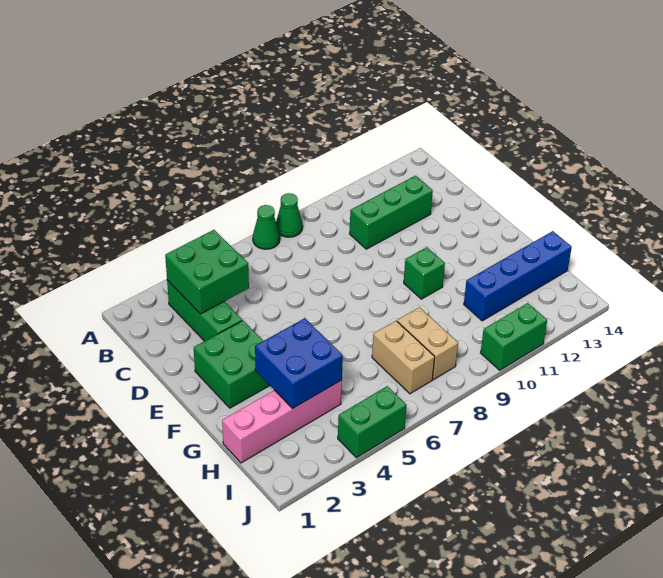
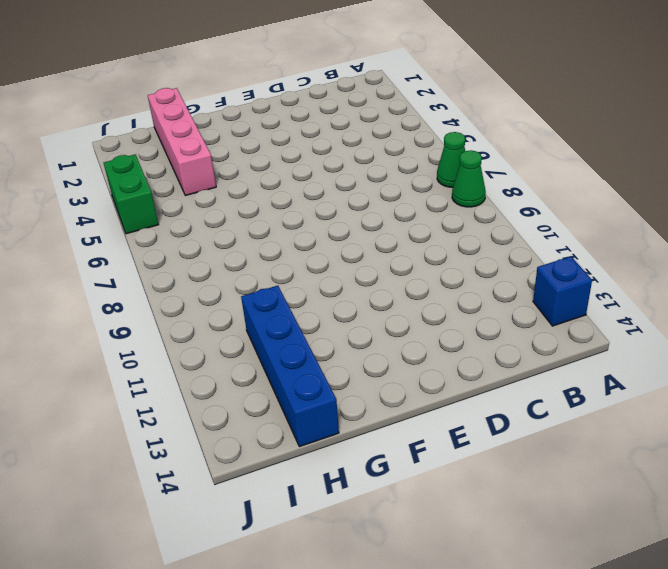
blue brick A13 level 1 -> none
none -> green brick B3:D3 level 1
none -> green brick C10:C12 level 1
none -> green brick E2:F3 level 1

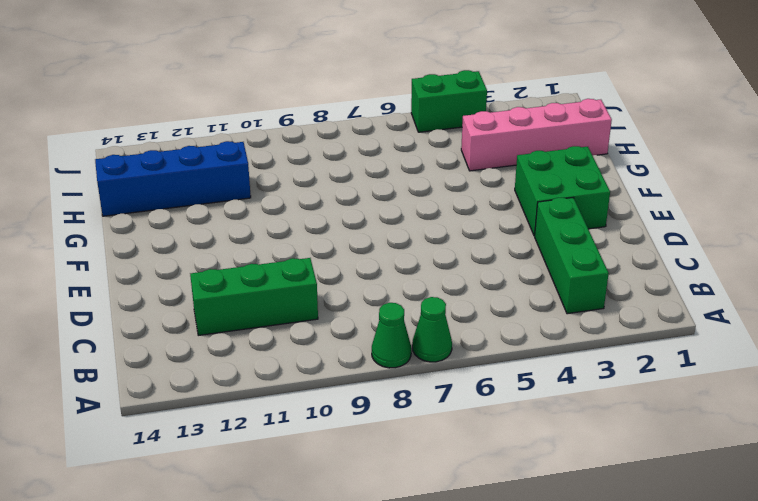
none -> green brick F10 level 1
none -> tan brick H7:I7 level 1
none -> tan brick H8:I8 level 1

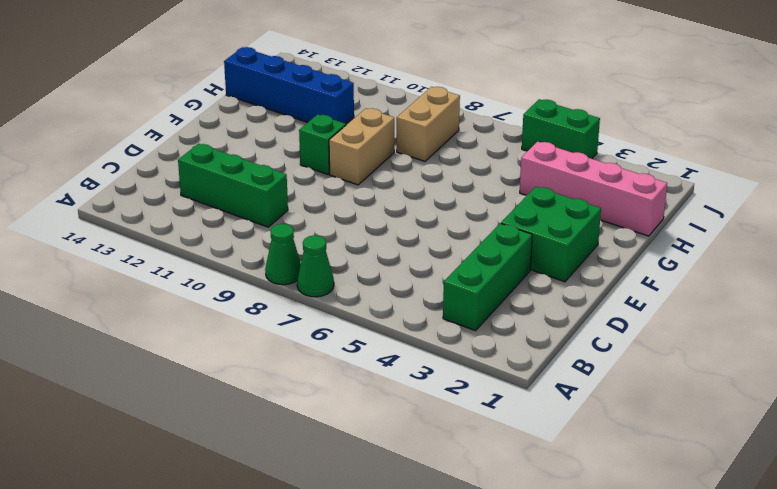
tan brick F9:G9 level 1 -> tan brick H7:I7 level 1
none -> green brick J10:J11 level 1
none -> green brick B3:C4 level 2
none -> blue brick G3:H4 level 2

